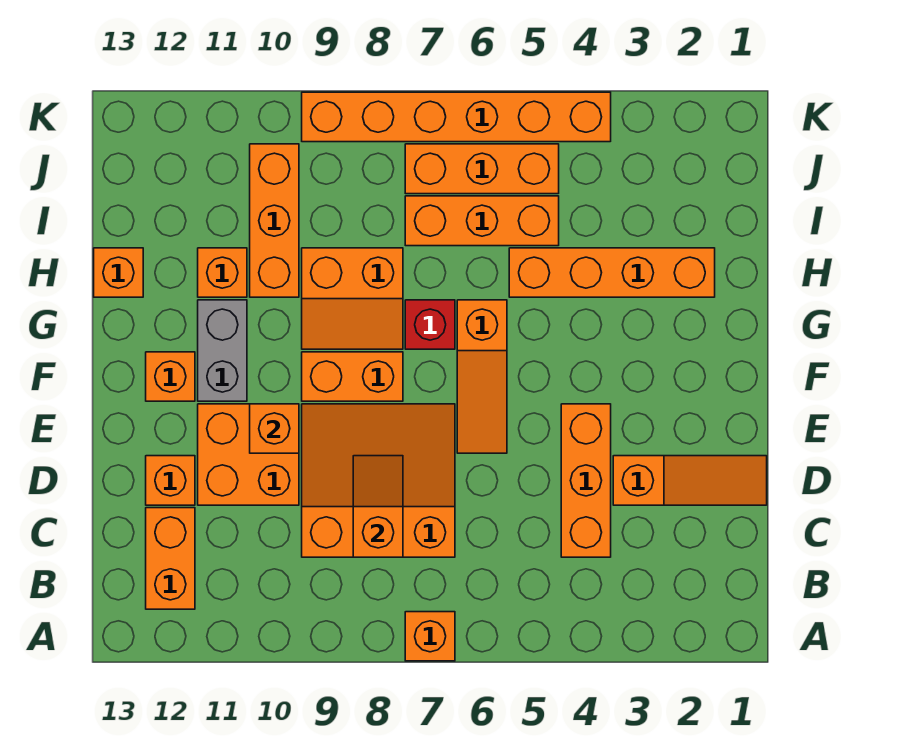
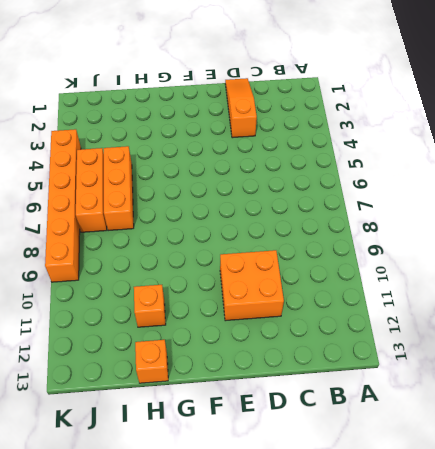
none -> orange brick A7 level 1
none -> orange brick B12:C12 level 1
none -> orange brick C4:E4 level 1

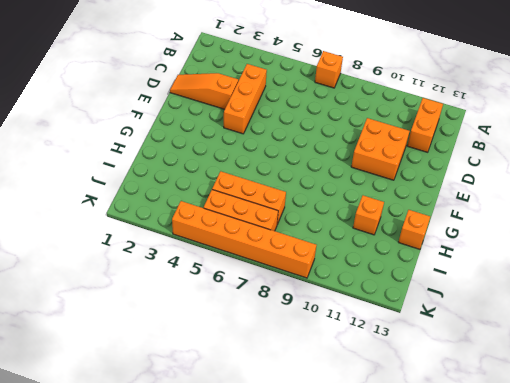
none -> orange slope C7:E9 level 1 top C
none -> orange brick D12 level 1
none -> orange slope E6:G6 level 1 top G

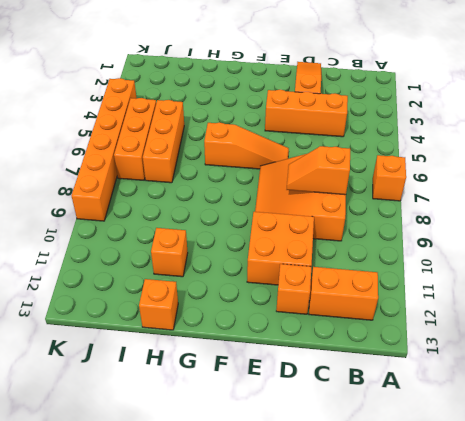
none -> orange brick F8:F9 level 1
none -> grey brick F11:G11 level 1
none -> orange brick F12 level 1

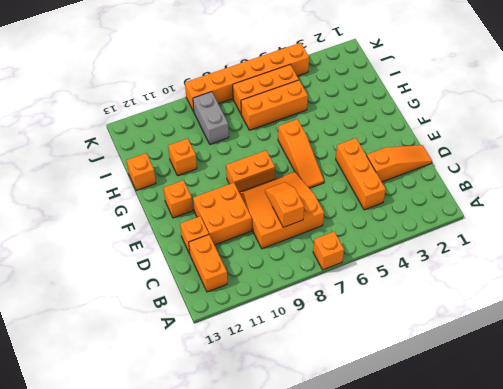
grey brick I9:J9 level 1 -> grey brick F11:G11 level 1
none -> red brick G7 level 1
none -> orange slope G8:H9 level 1 top H
none -> orange brick H2:H5 level 1

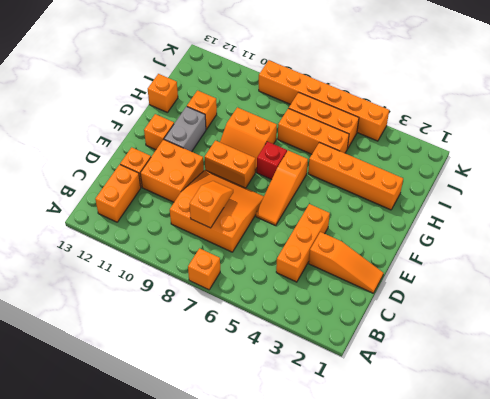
none -> orange brick H10:J10 level 1
none -> orange brick E10 level 2

